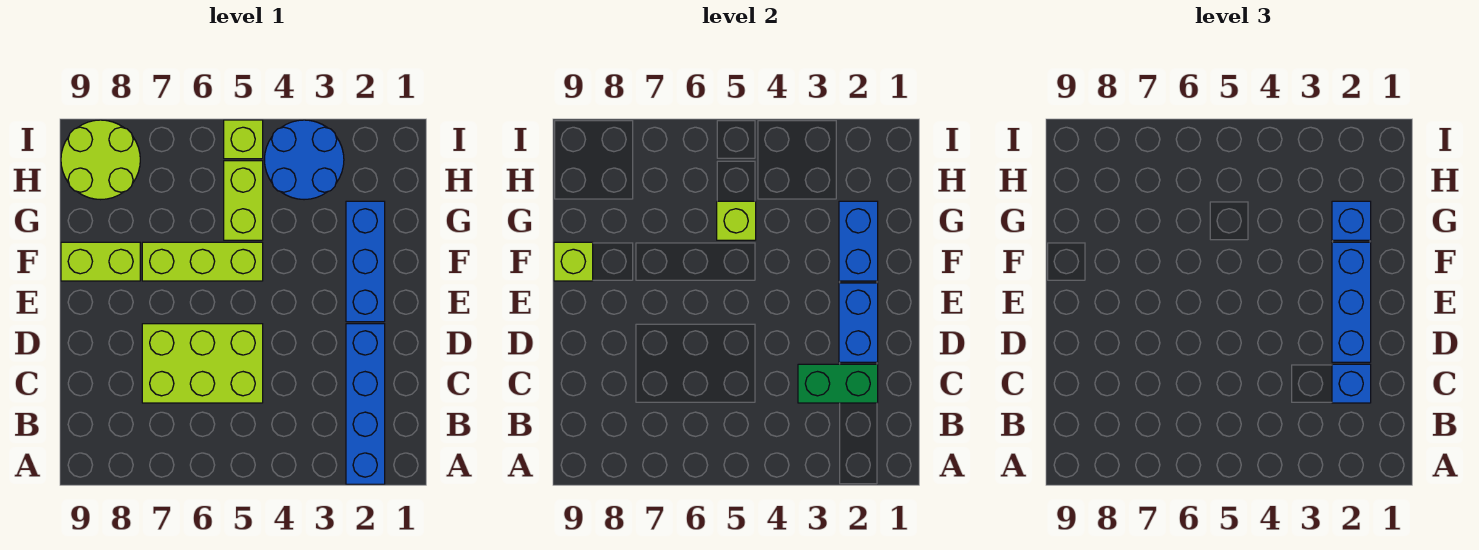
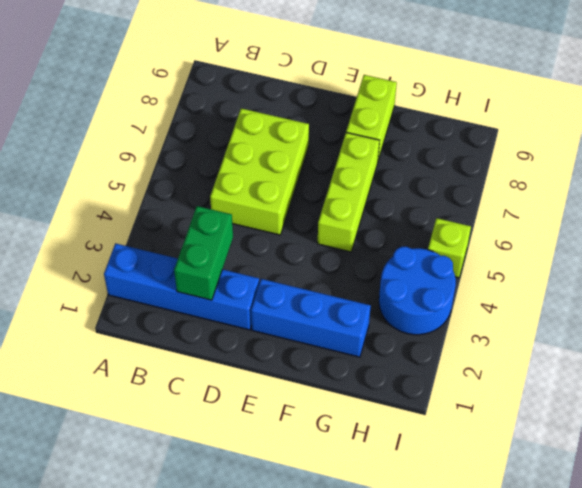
none -> lime brick G5:H5 level 1
none -> lime round brick H8:I9 level 1
none -> blue brick D2:E2 level 2

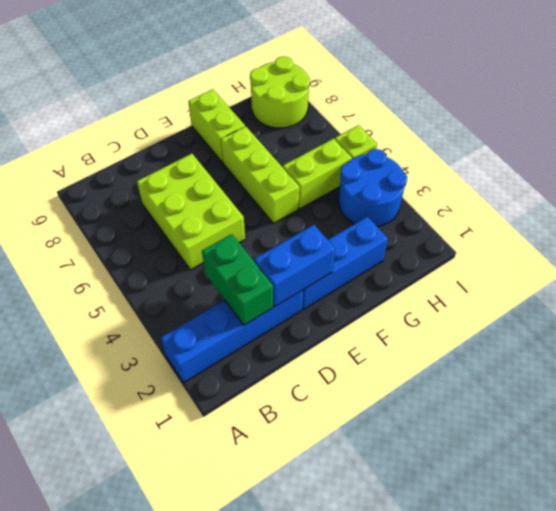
none -> blue brick F2:G2 level 2
none -> lime brick F9 level 2
none -> lime brick G5 level 2

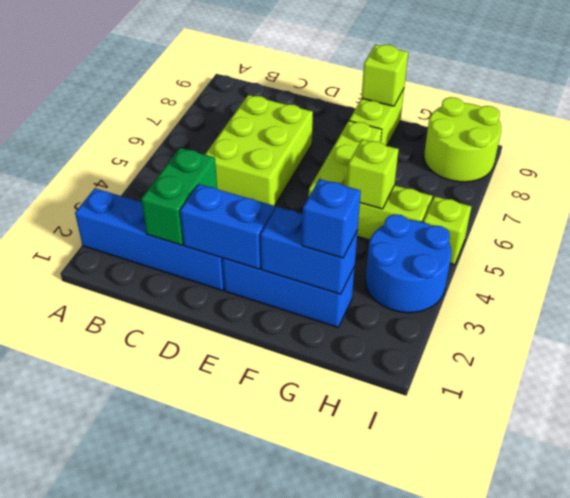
none -> blue brick C2 level 3
none -> blue brick D2:F2 level 3

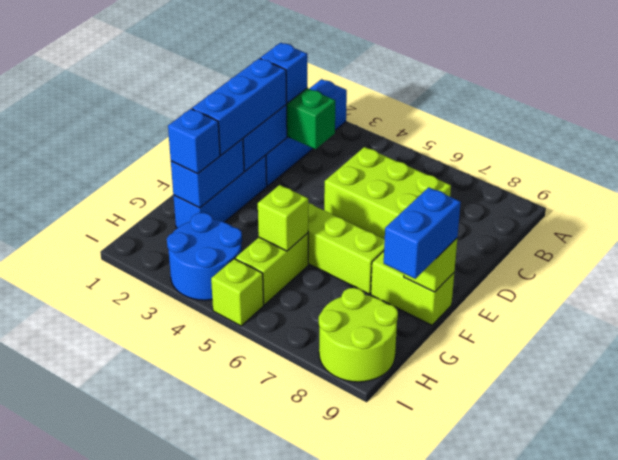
blue brick F9:G9 level 3 -> none

